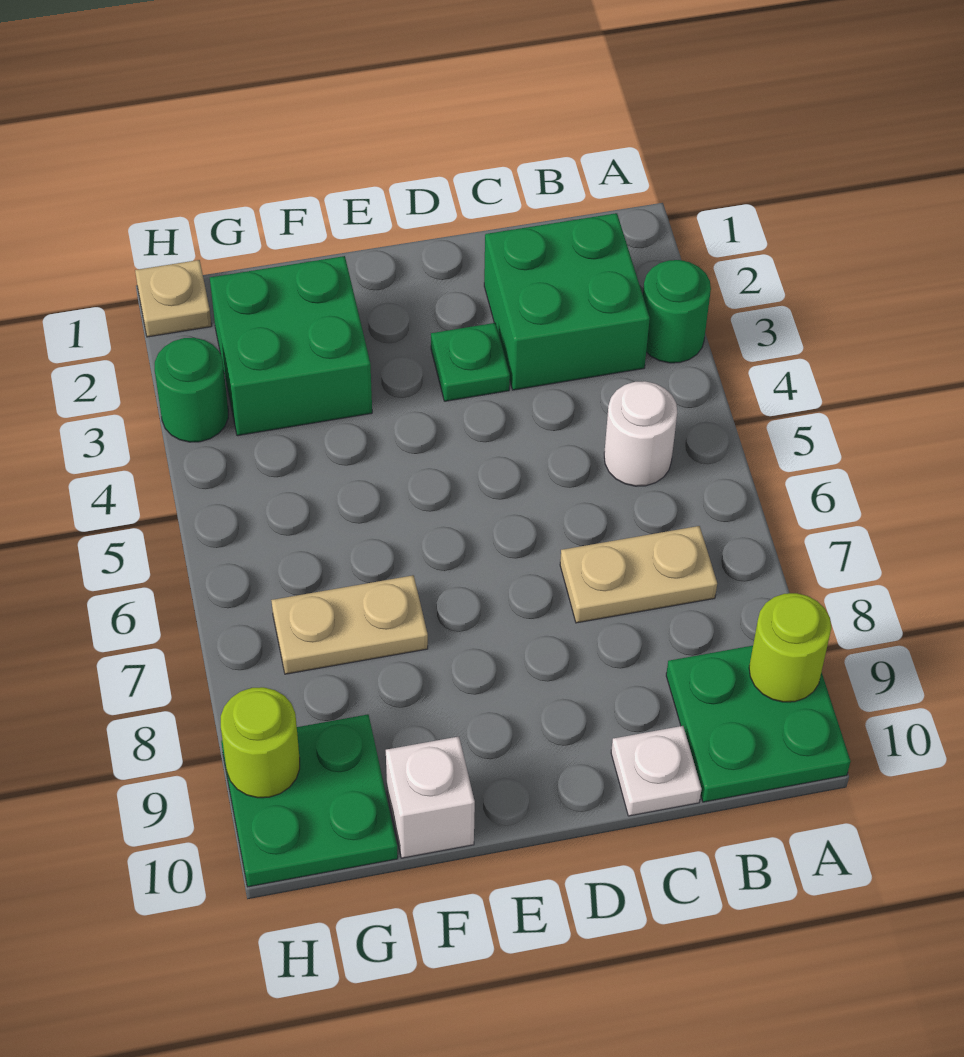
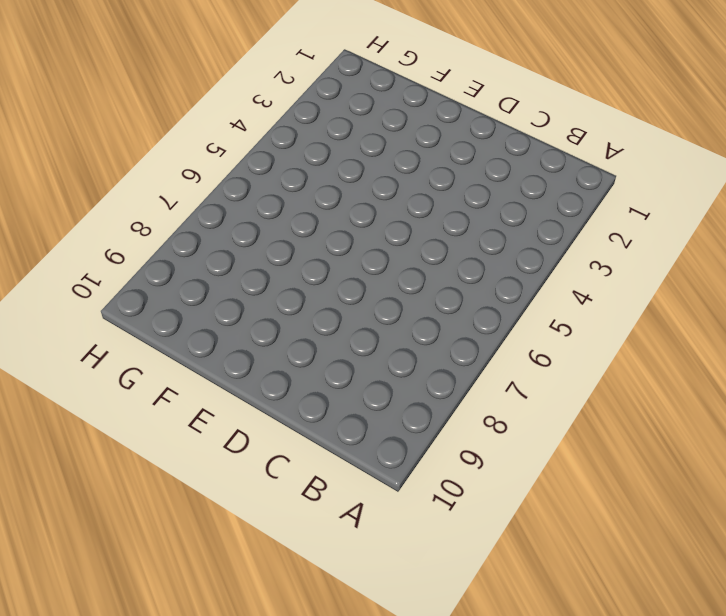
none -> green round brick A3 level 1
none -> green plate A9:B10 level 1
none -> green brick B2:C3 level 1

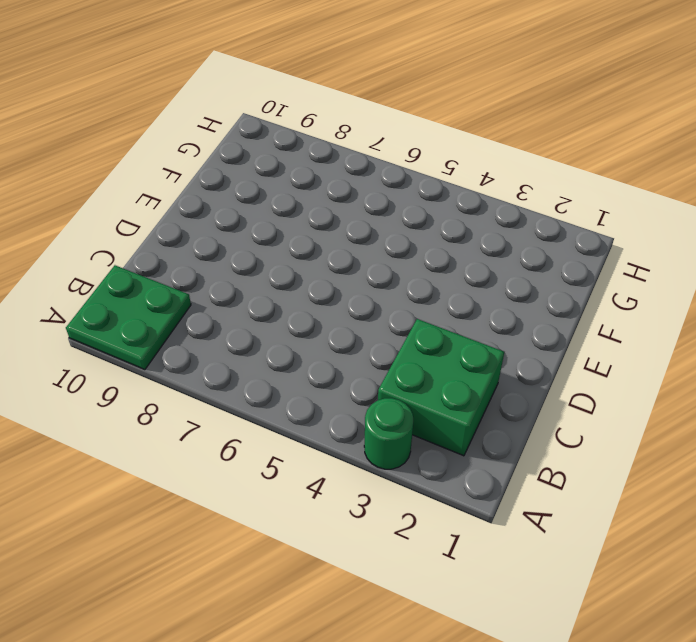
none -> white round brick B5 level 1
none -> tan plate B7:C7 level 1
none -> white plate C10 level 1

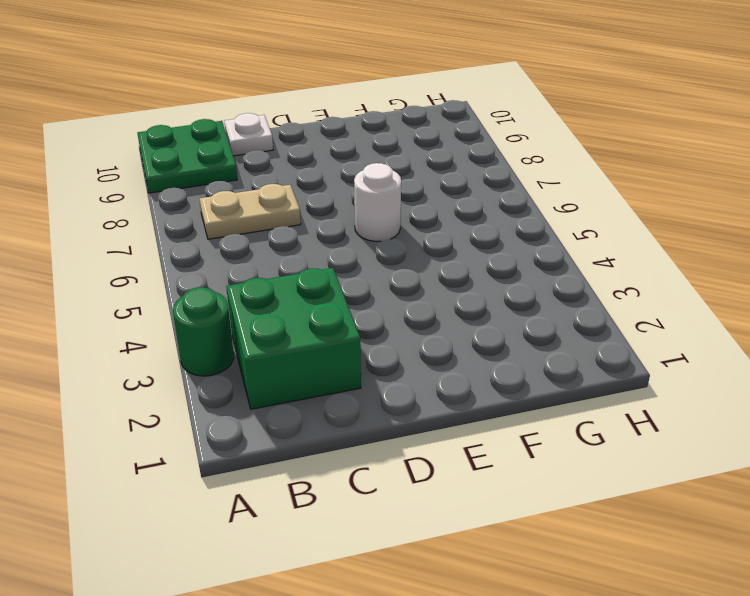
white round brick E6 level 1 -> white round brick B5 level 1
none -> green plate D3 level 1
none -> green brick F2:G3 level 1
none -> tan plate F7:G7 level 1

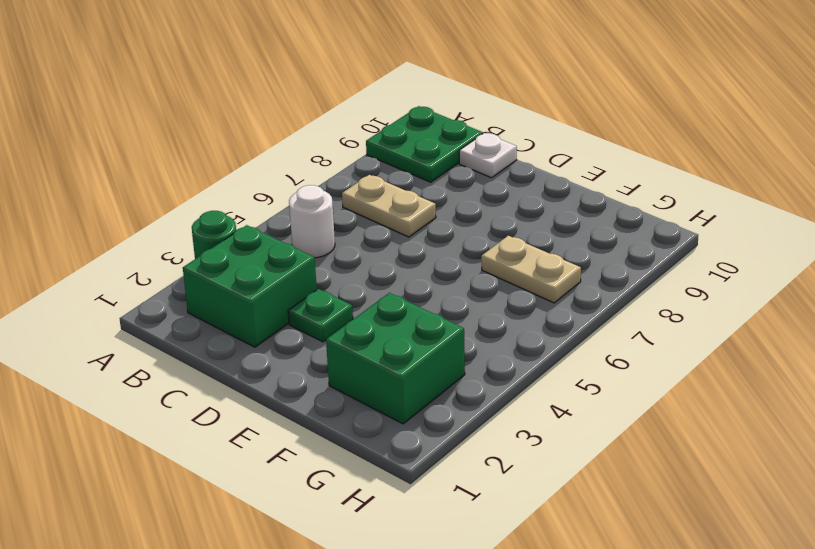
none -> white brick F10 level 1
none -> green plate G9:H10 level 1
none -> tan plate H1 level 1

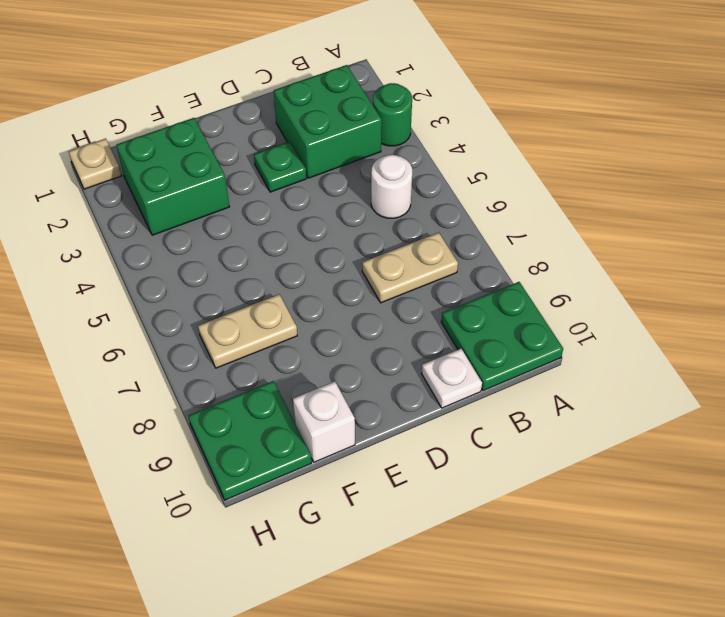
none -> green round brick H3 level 1
none -> lime round brick A9 level 2
none -> lime round brick H9 level 2

